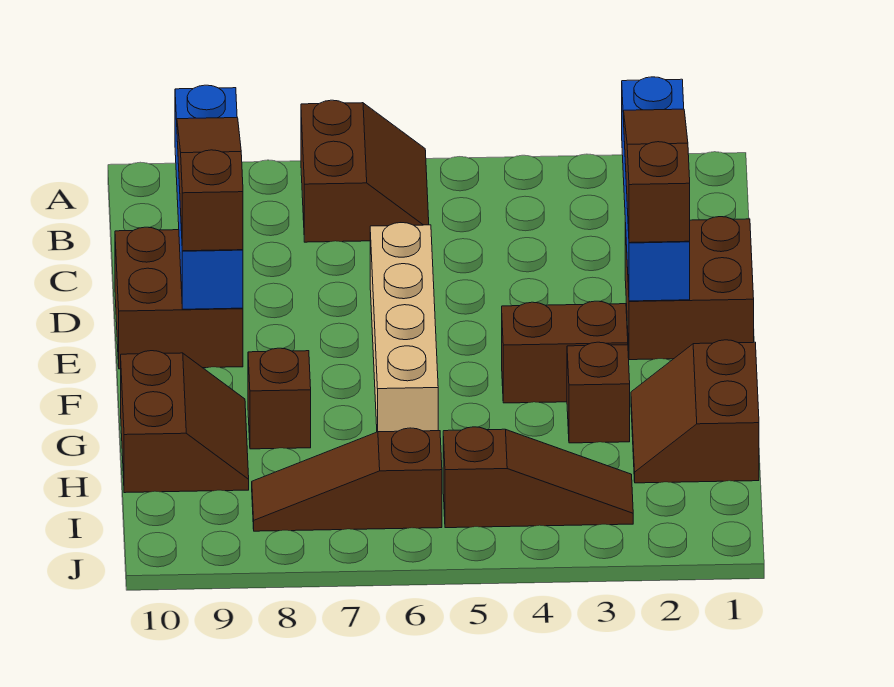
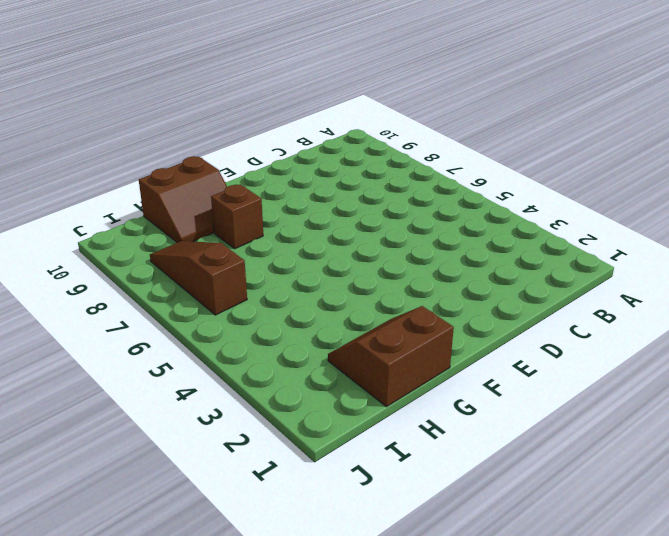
none -> brown slope A6:B7 level 1 top 7
none -> brown brick D1:E2 level 1
none -> tan brick D6:G6 level 1

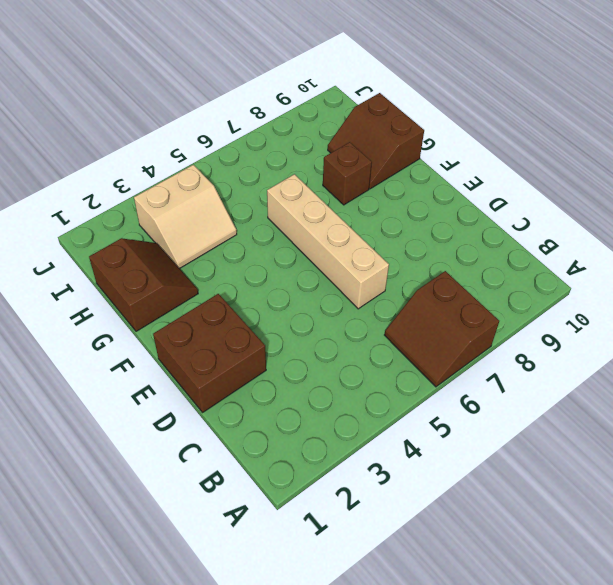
tan slope H3:I4 level 1 top I -> brown slope I3:I5 level 1 top 5
none -> brown brick D9:E10 level 1
none -> brown brick F3:F4 level 1
none -> brown brick G3 level 1

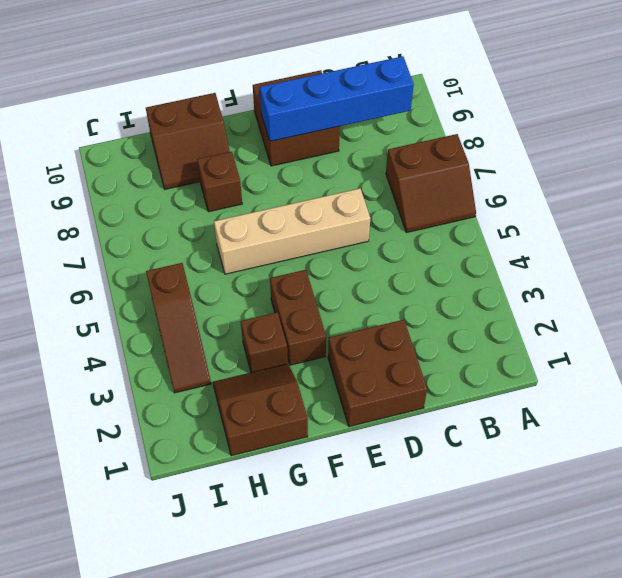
none -> brown slope I6:I8 level 1 top 6
none -> blue brick B2:E2 level 2
none -> brown slope C2:E2 level 3 top E

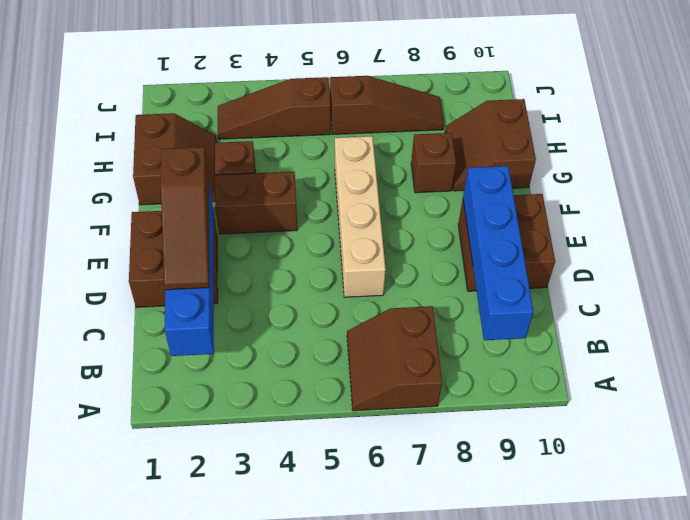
none -> brown slope C9:E9 level 3 top E

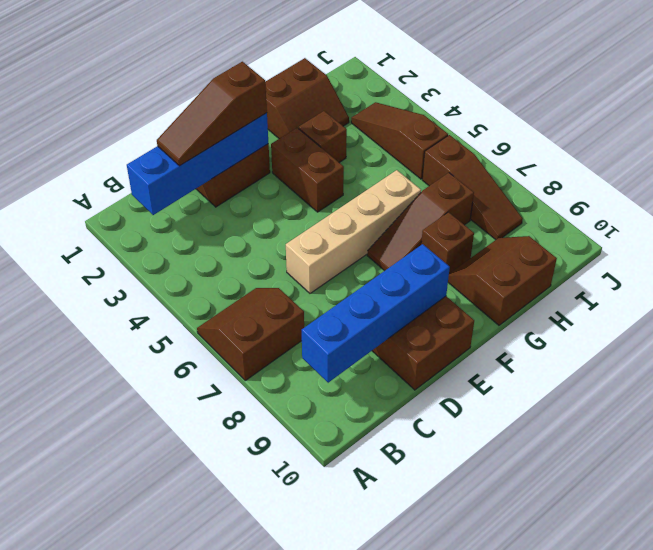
brown slope F7:H7 level 1 top H -> brown slope C9:E9 level 3 top E

